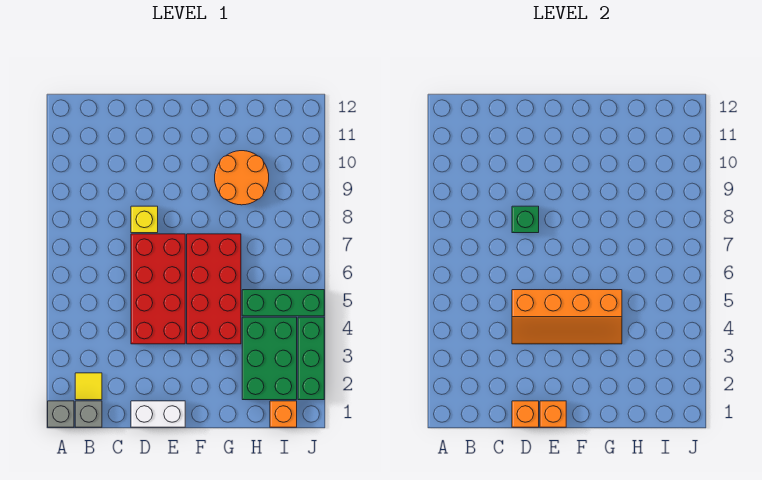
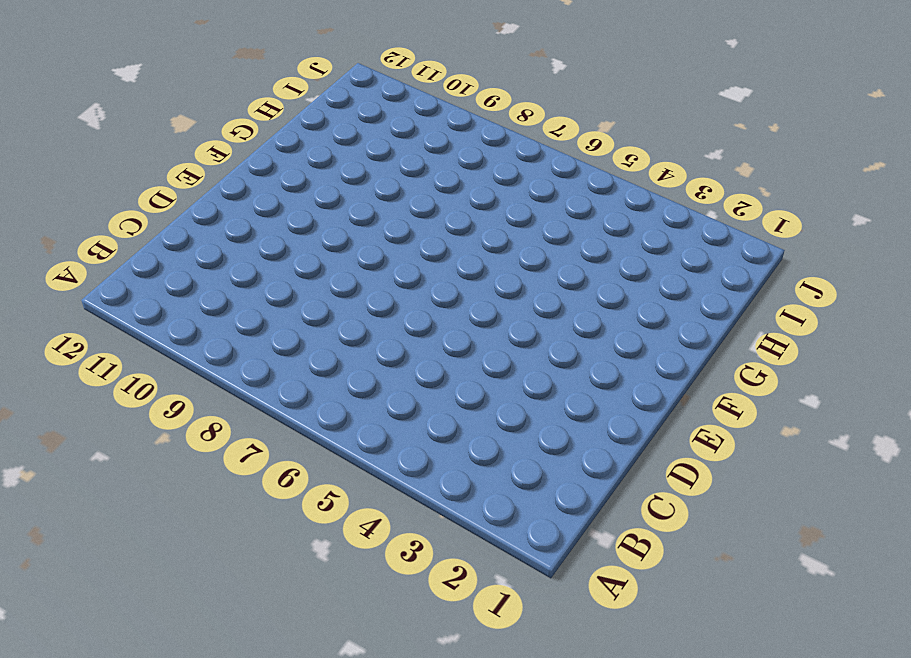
none -> grey brick A1 level 1
none -> grey brick B1 level 1
none -> yellow tile B2 level 1

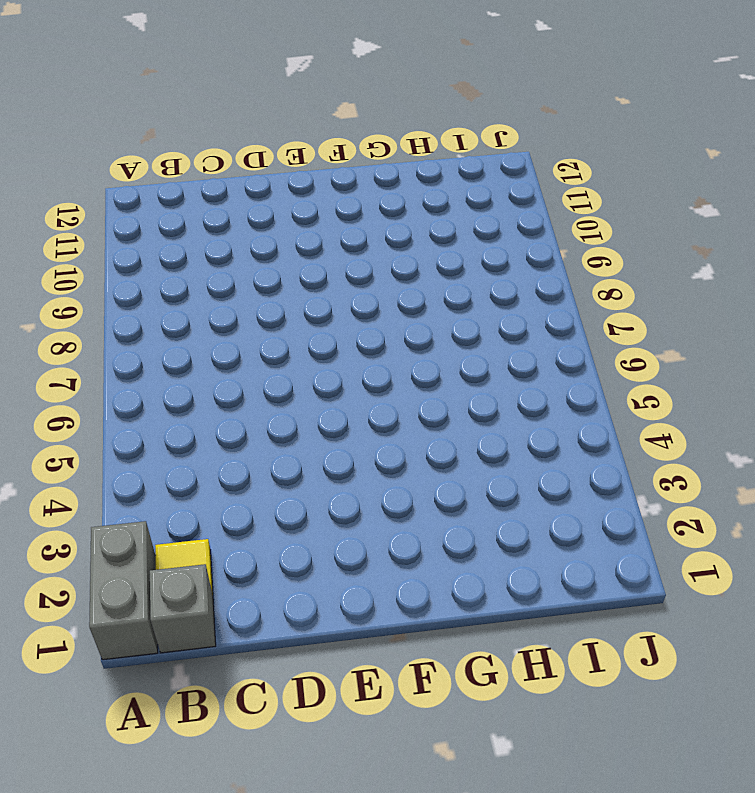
grey brick A1:A2 level 1 -> grey brick A1 level 1
none -> white brick D1:E1 level 1
none -> red brick D4:E7 level 1
none -> yellow brick D8 level 1

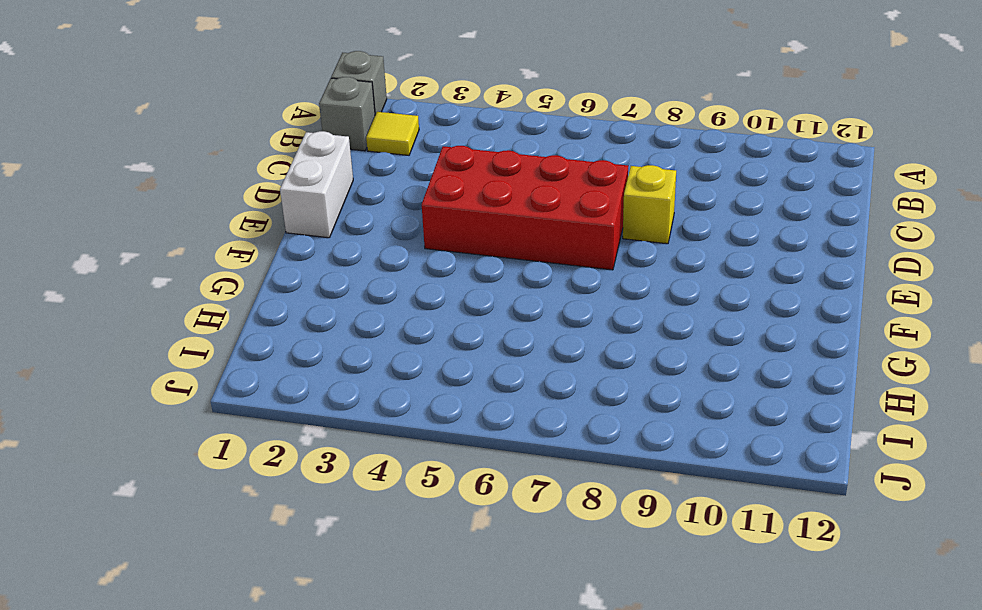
none -> red brick F4:G7 level 1
none -> orange round brick G9:H10 level 1
none -> green brick H2:I4 level 1

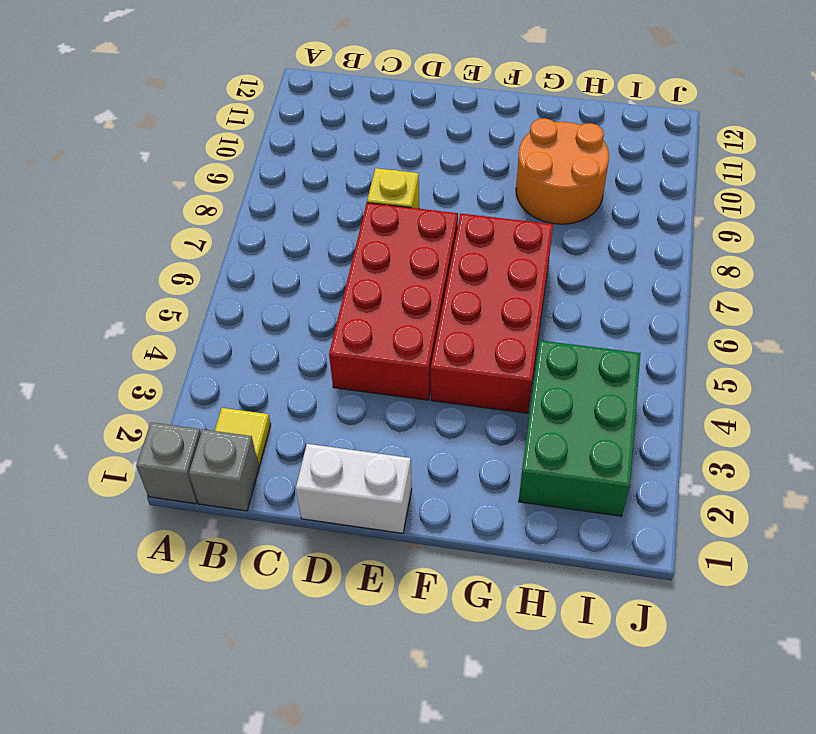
none -> green brick H5:J5 level 1
none -> orange brick I1 level 1
none -> green brick J2:J4 level 1

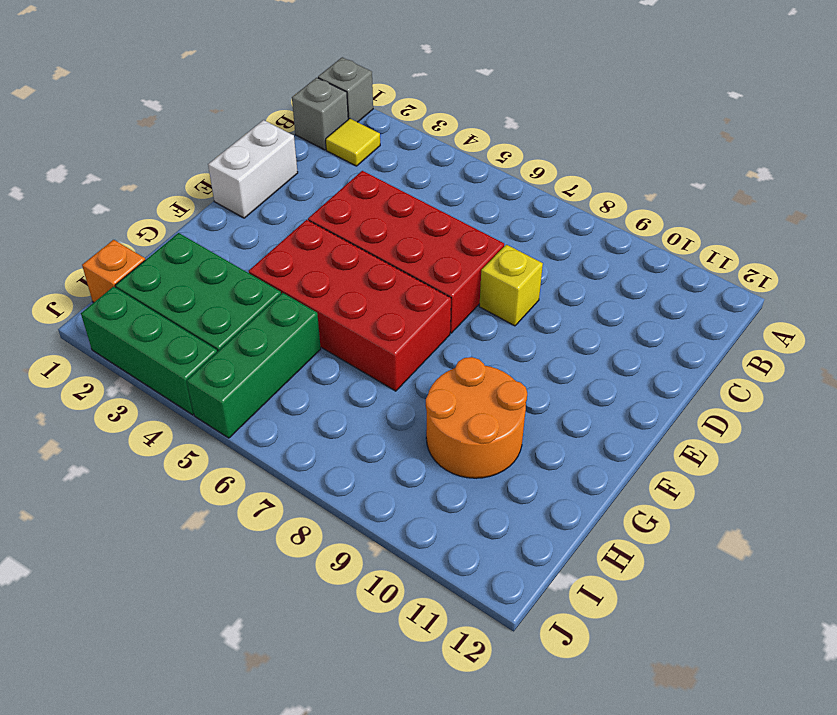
none -> orange brick D1 level 2
none -> orange slope D4:G5 level 2 top 5
none -> green brick D8 level 2

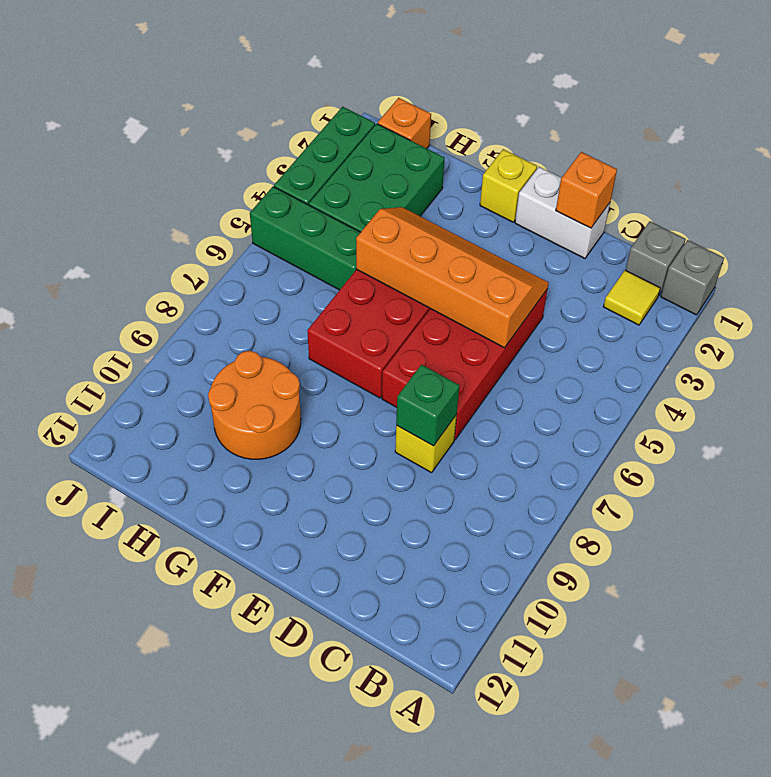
yellow brick F1 level 1 -> none
none -> orange brick E1 level 2

